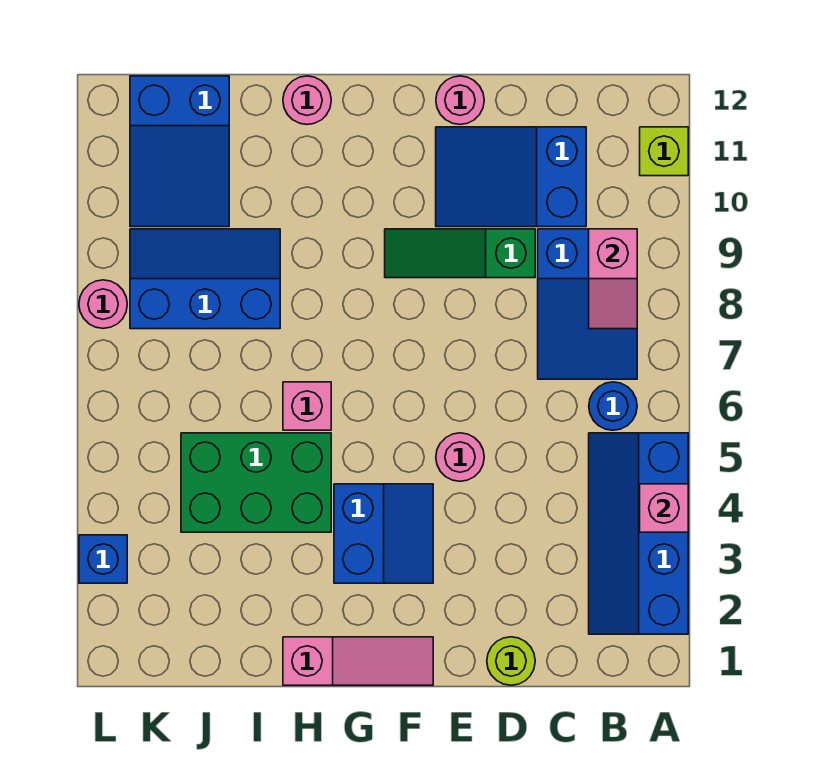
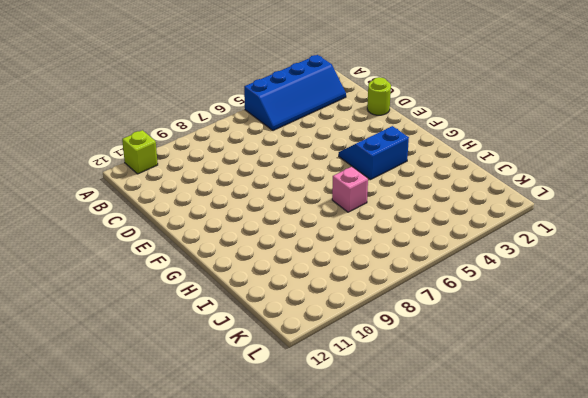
none -> blue round brick B6 level 1
none -> blue slope B7:C9 level 1 top 9
none -> blue slope C10:E11 level 1 top C

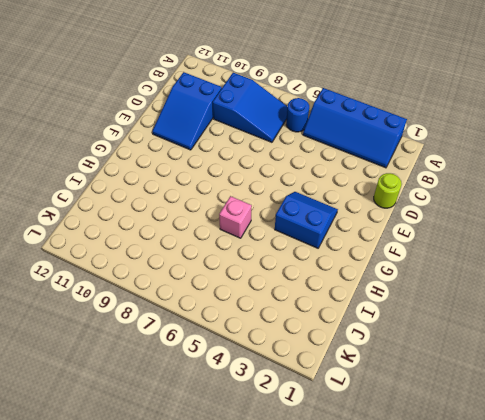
none -> lime brick A11 level 1
none -> green slope D9:F9 level 1 top D
none -> pink round brick E5 level 1

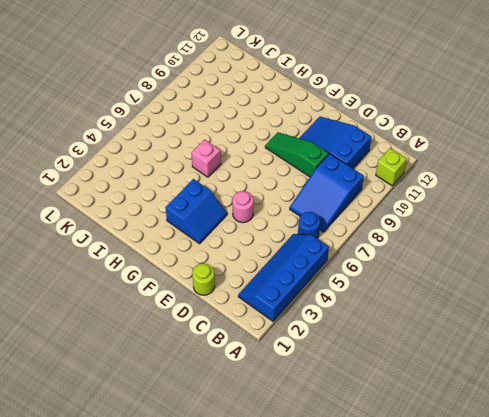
none -> pink round brick E12 level 1
none -> pink slope F1:H1 level 1 top H
none -> green brick H4:J5 level 1

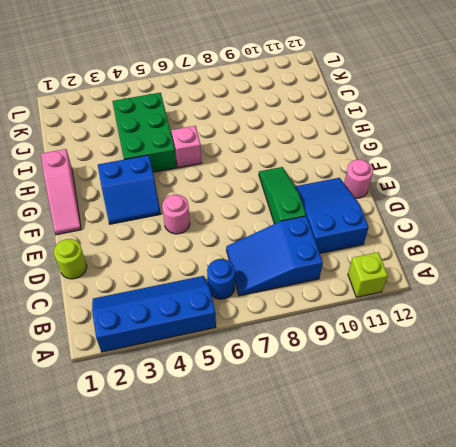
none -> pink round brick H12 level 1
none -> blue slope I8:K9 level 1 top 8
none -> blue slope J10:K12 level 1 top 12

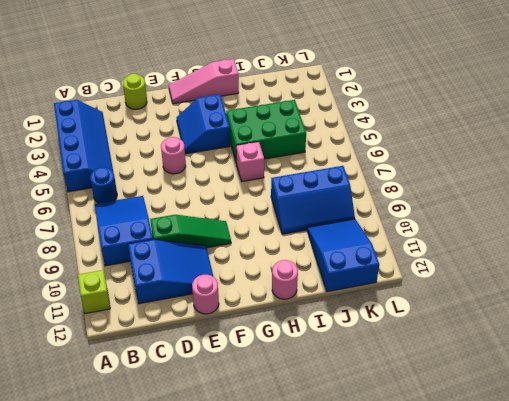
none -> blue brick L3 level 1
none -> pink round brick L8 level 1
none -> pink brick A4 level 2

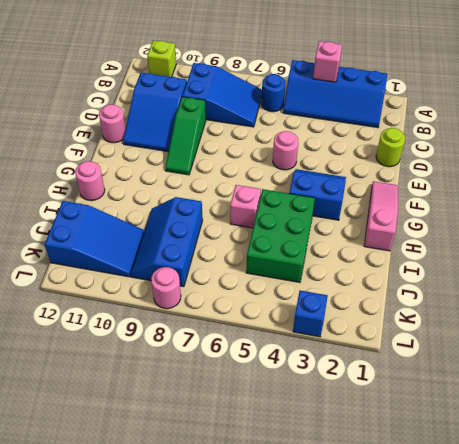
none -> pink slope B8:B9 level 2 top 9

